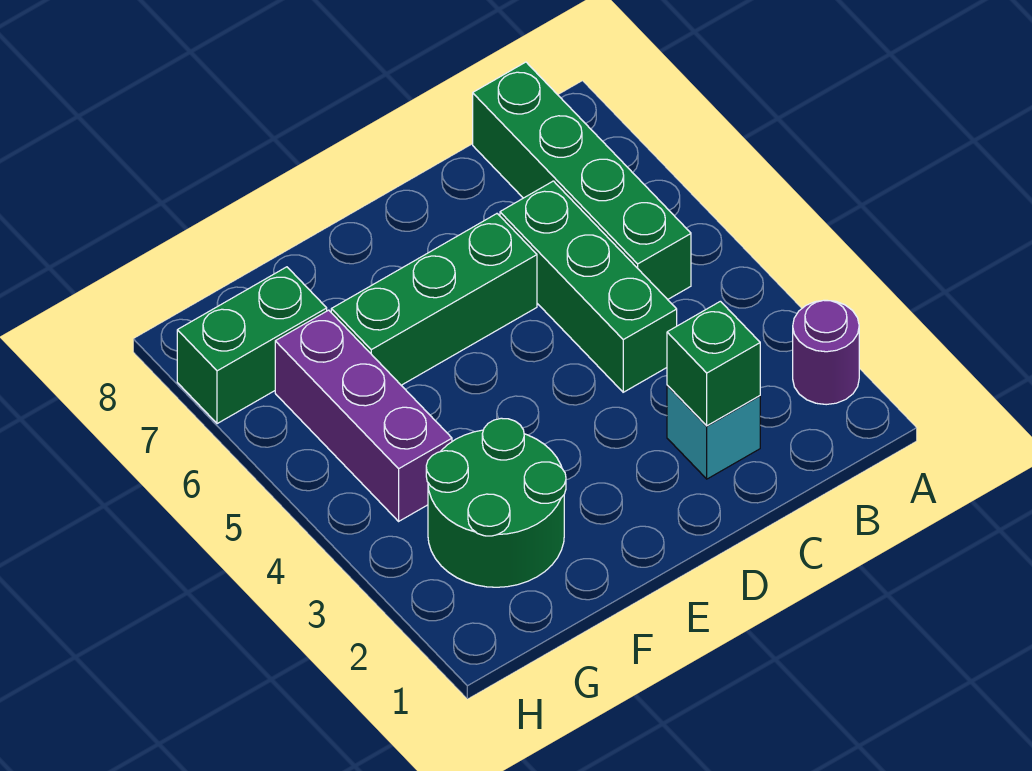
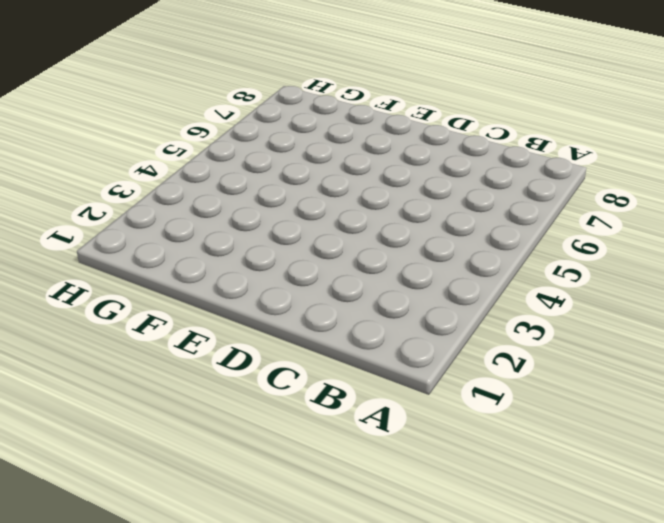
none -> purple round brick A2 level 1
none -> green brick B5:B8 level 1

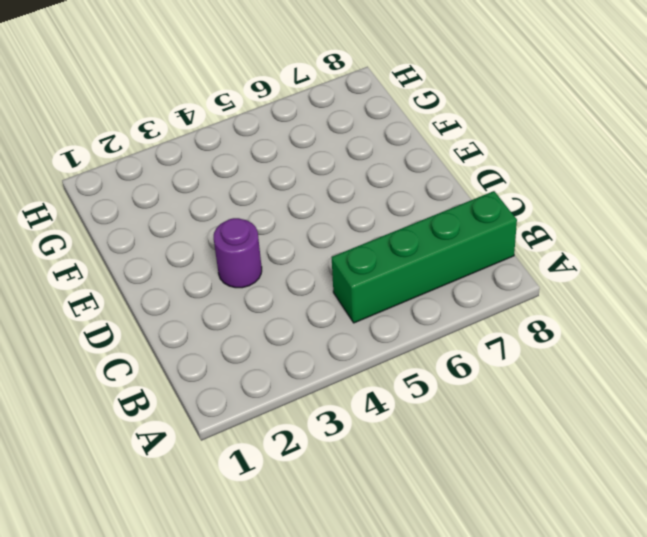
purple round brick D3 level 1 -> purple round brick A2 level 1
none -> cyan brick C2 level 1
none -> green brick C4:C6 level 1

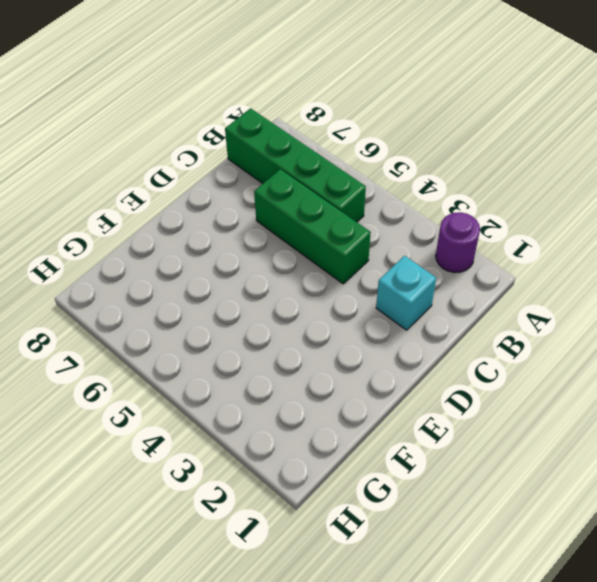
none -> green brick D6:F6 level 1
none -> green round brick F2:G3 level 1

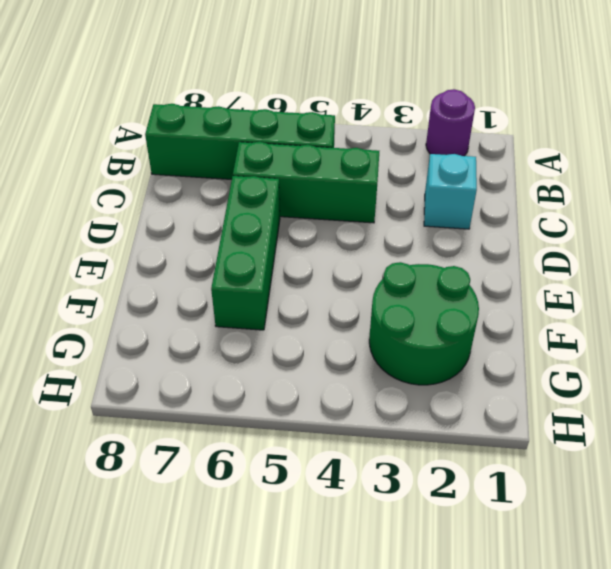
none -> purple brick G4:G6 level 1
none -> green brick G7:H7 level 1

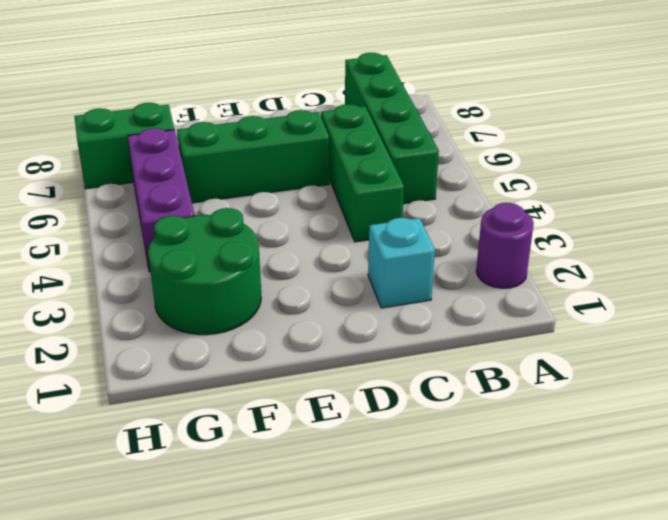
none -> green brick C2 level 2

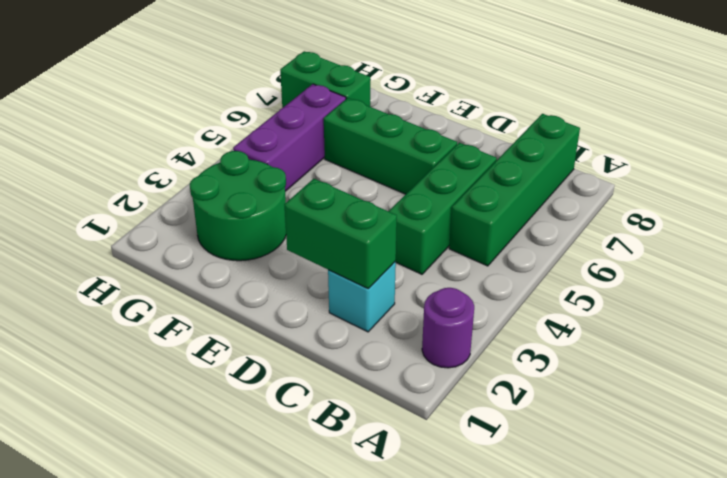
green brick C2:D2 level 2 -> green brick C2 level 2

